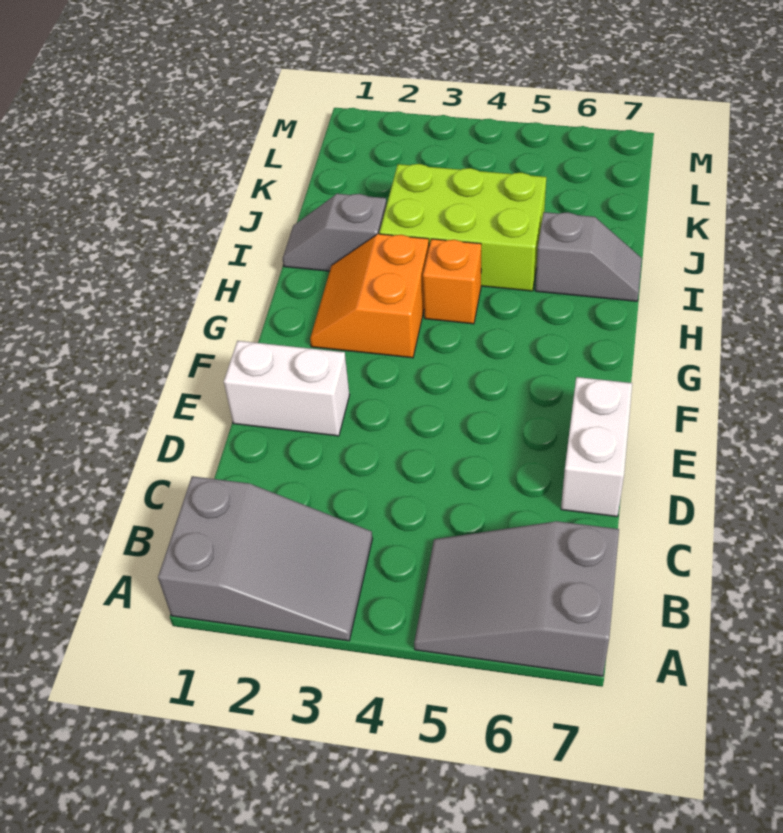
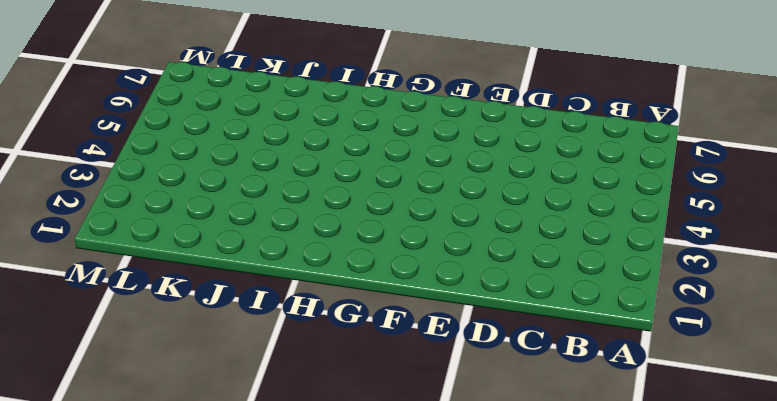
none -> grey slope A1:B3 level 1 top 1
none -> grey slope A5:B7 level 1 top 7

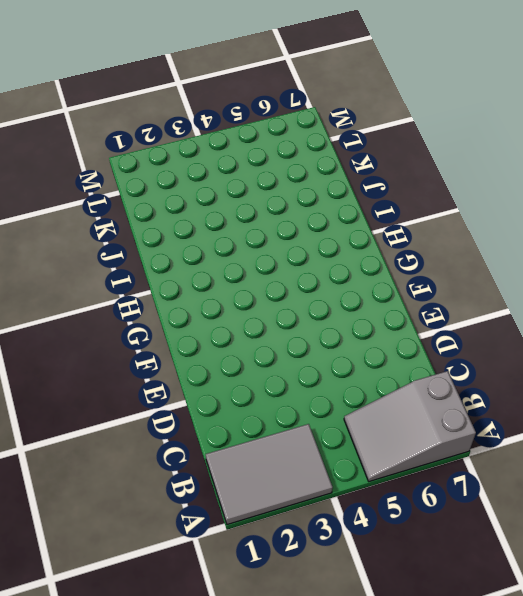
grey tile A1:B3 level 1 -> grey slope A1:B3 level 1 top 1
none -> white brick D7:E7 level 1
none -> white brick E1:E2 level 1

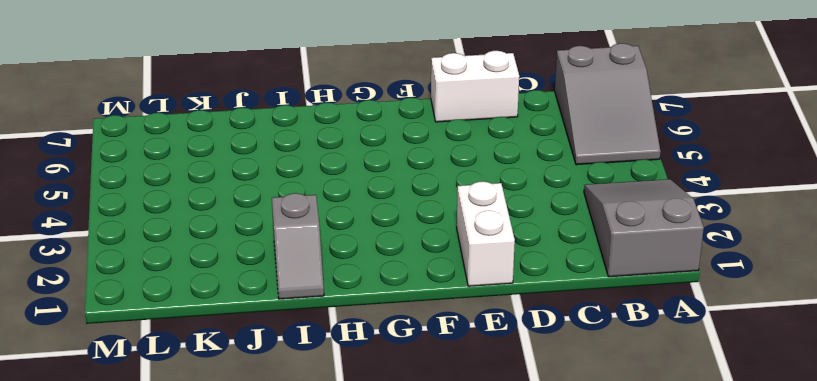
none -> orange slope G2:H3 level 1 top 3
none -> orange brick H4 level 1

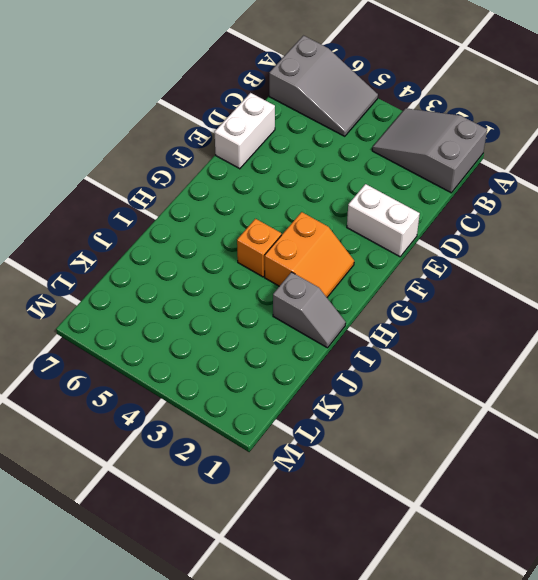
none -> lime brick I3:J5 level 1
none -> grey slope I6:I7 level 1 top 6

